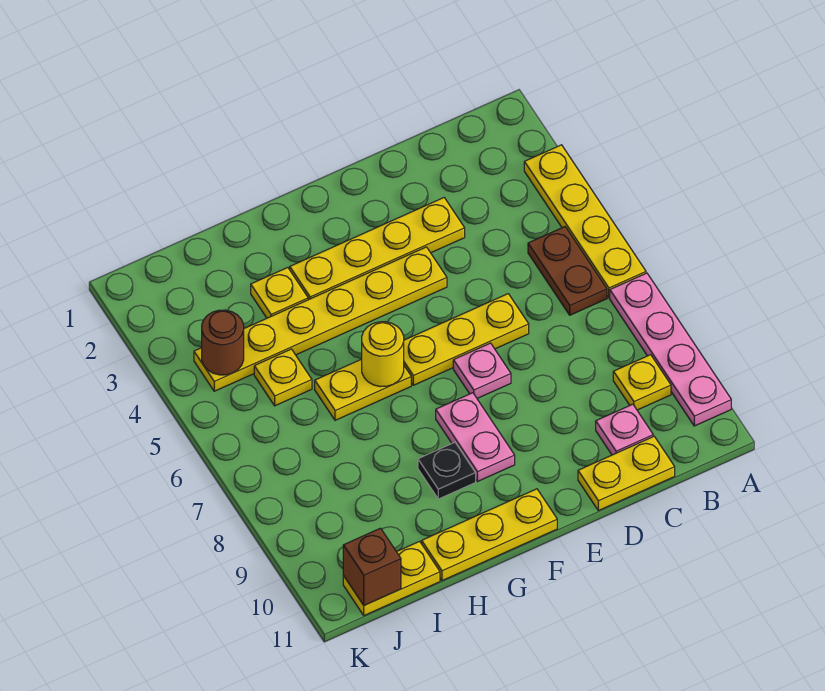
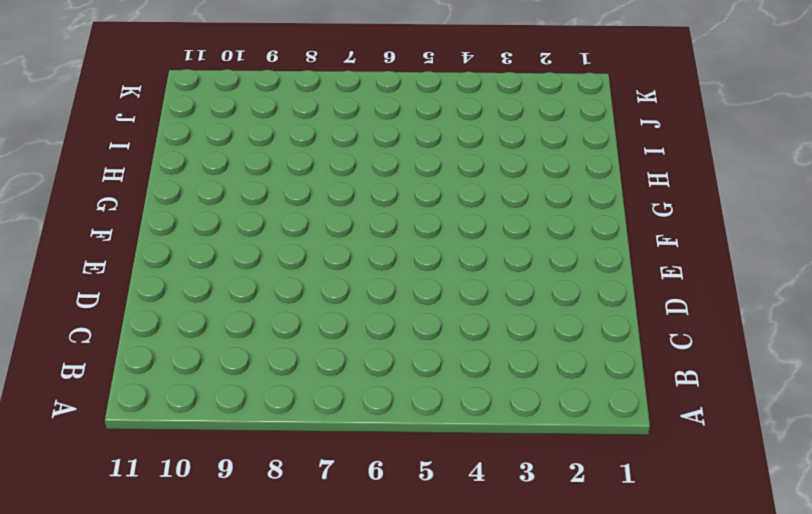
none -> yellow plate A3:A6 level 1
none -> pink plate A7:A10 level 1
none -> brown plate B5:B6 level 1

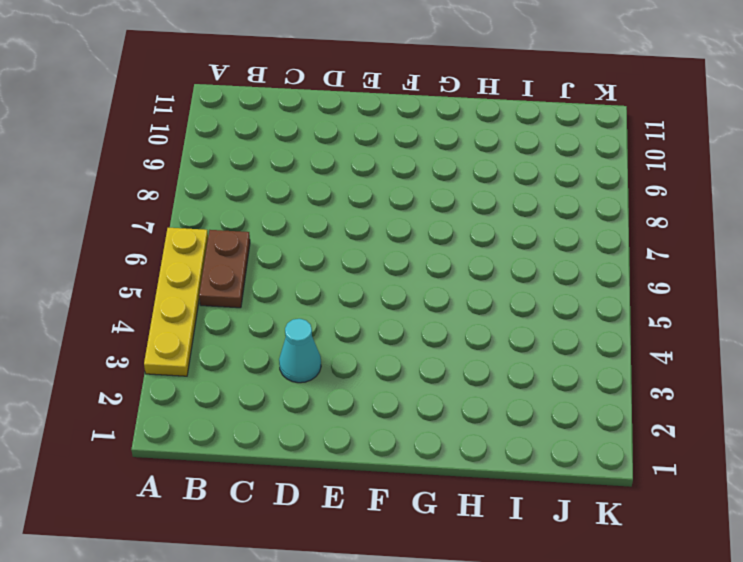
cyan cone D3 level 1 -> yellow plate D3:G3 level 1
none -> pink plate A7:A10 level 1
none -> yellow plate B9 level 1
none -> pink plate C10 level 1

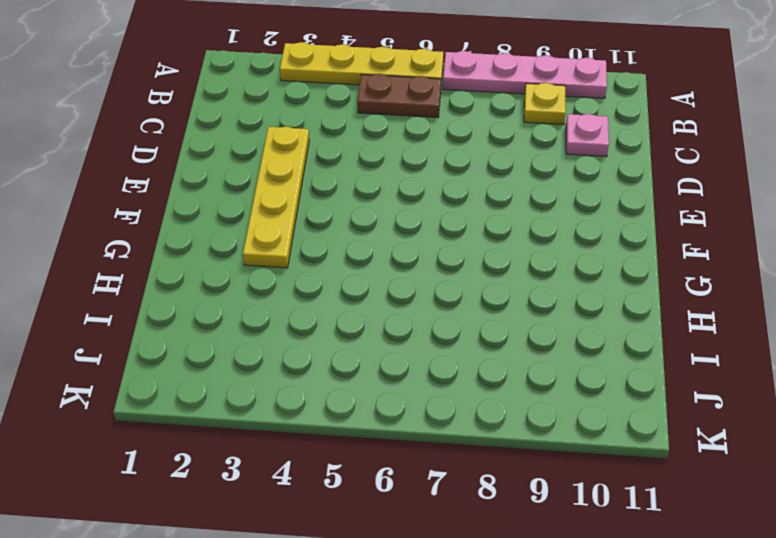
none -> yellow plate C11:D11 level 1
none -> yellow plate D6:F6 level 1
none -> yellow plate E4:J4 level 1

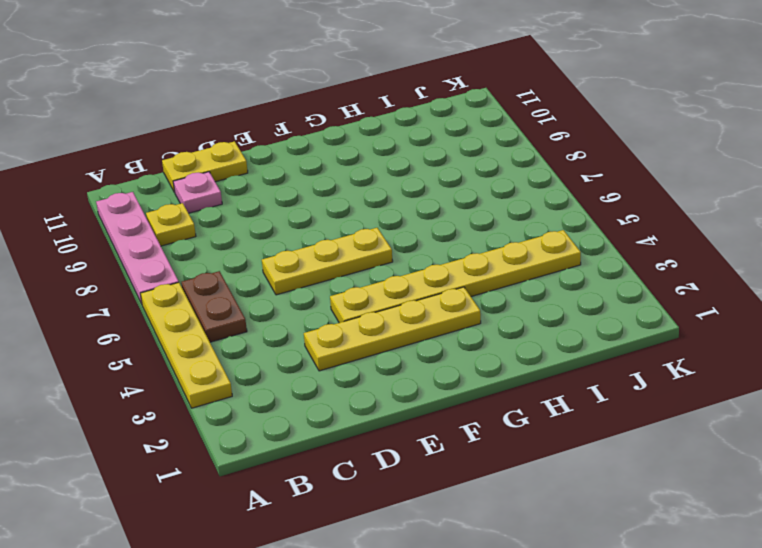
none -> pink plate E7 level 1
none -> pink plate F8:F9 level 1
none -> yellow plate F11:H11 level 1

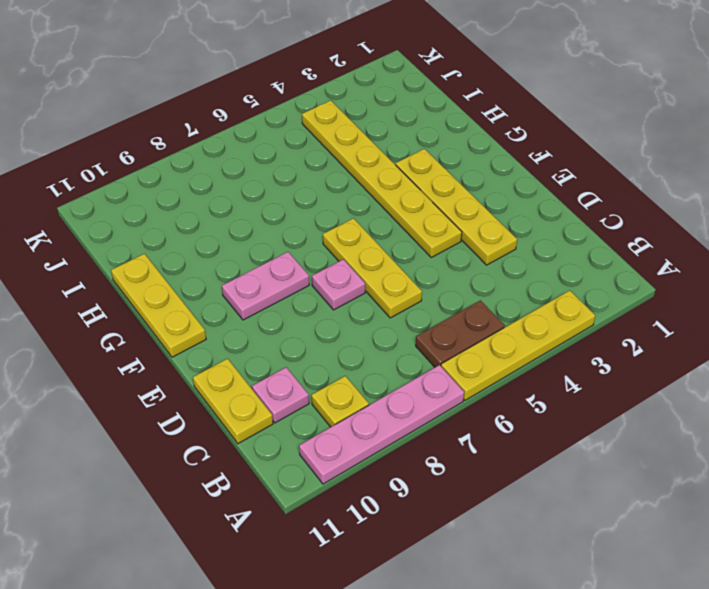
none -> yellow plate G6:H6 level 1
none -> black plate G9 level 1
none -> yellow plate H3 level 1

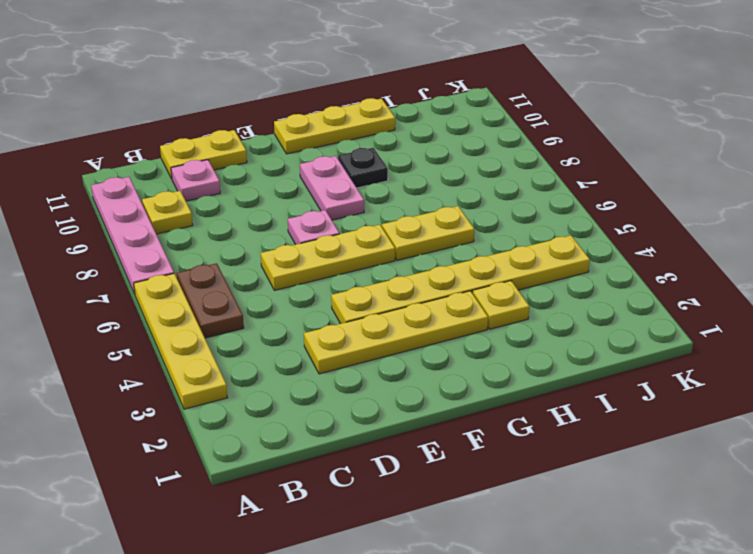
none -> yellow plate I5 level 1
none -> yellow plate I11:J11 level 1
none -> yellow round brick G6 level 2

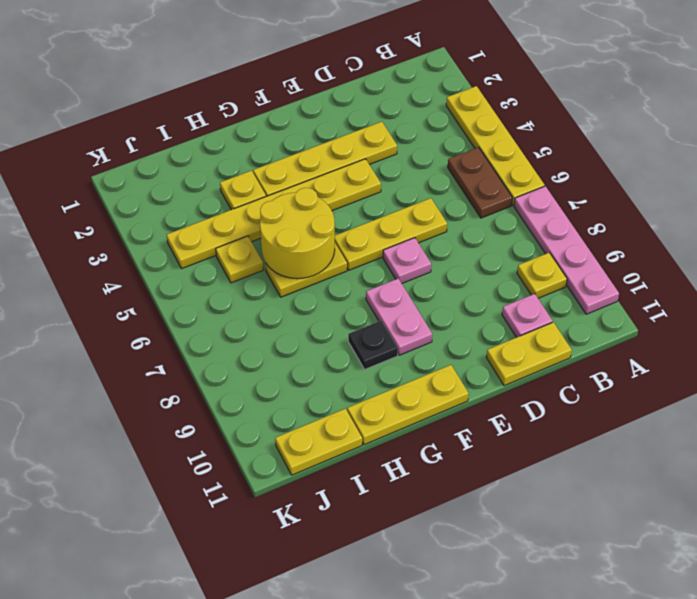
yellow round brick G5:H6 level 2 -> yellow round brick G6 level 2
none -> brown round brick J4 level 2
none -> brown brick J11 level 2

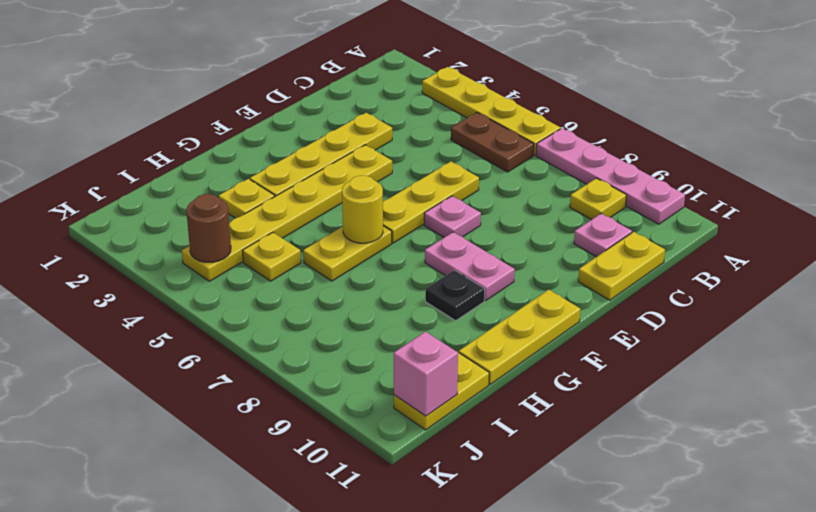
pink brick J11 level 2 -> brown brick J11 level 2

